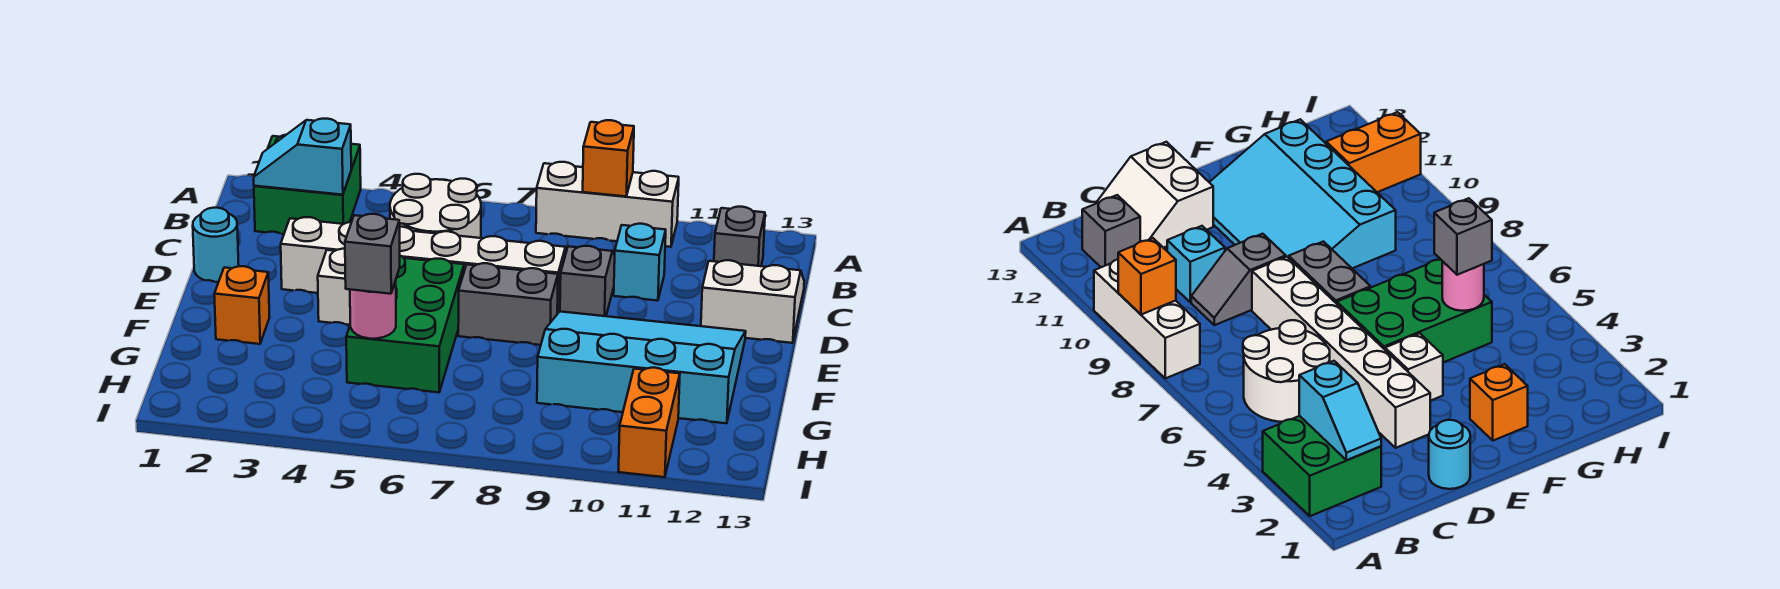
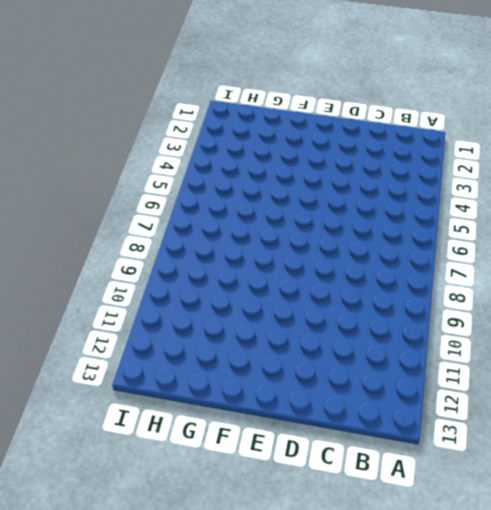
none -> green brick A2:B3 level 1
none -> white brick A8:A10 level 1
none -> white round brick B5:C6 level 1

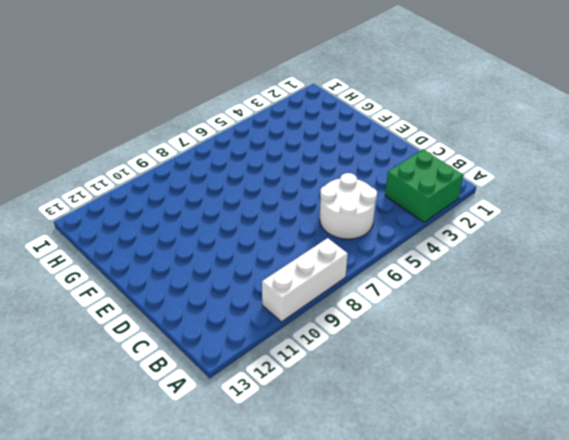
none -> grey brick B12 level 1
none -> grey slope C9:D9 level 1 top D
none -> cyan brick C10 level 1

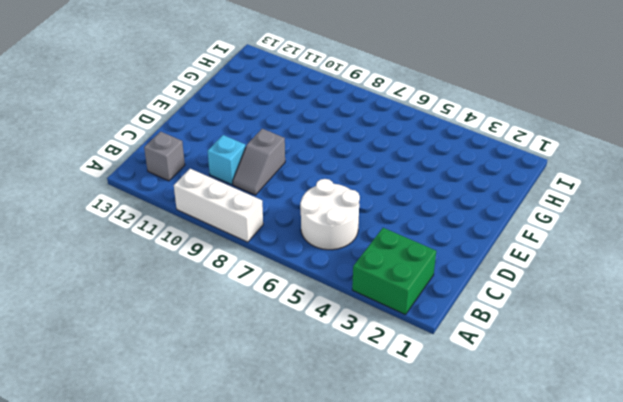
none -> white slope C12:D13 level 1 top D
none -> cyan round brick D1 level 1
none -> white brick D3:D8 level 1

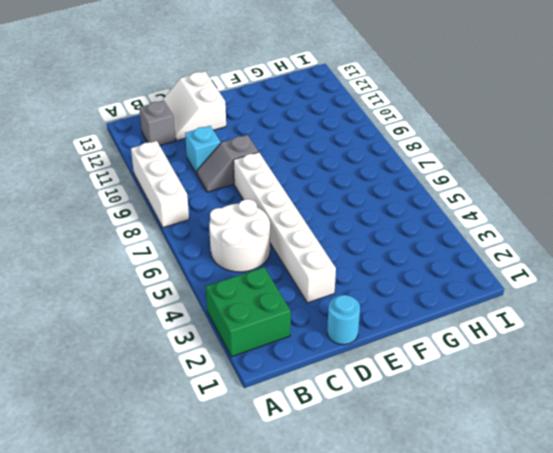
none -> white brick E4 level 1
none -> green brick E5:G6 level 1
none -> grey brick E7:E8 level 1

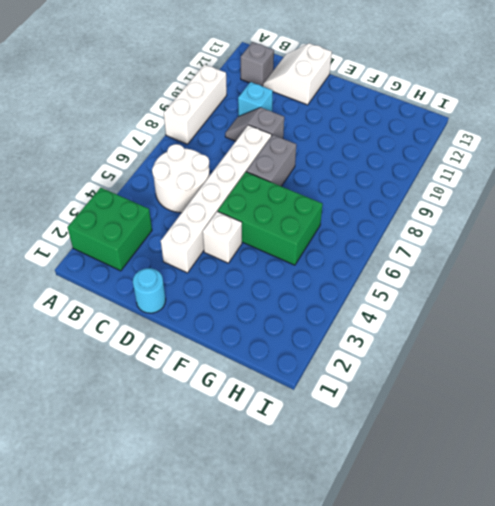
none -> cyan slope E9:G12 level 1 top G
none -> orange brick F2 level 1
none -> orange brick H11:I11 level 1

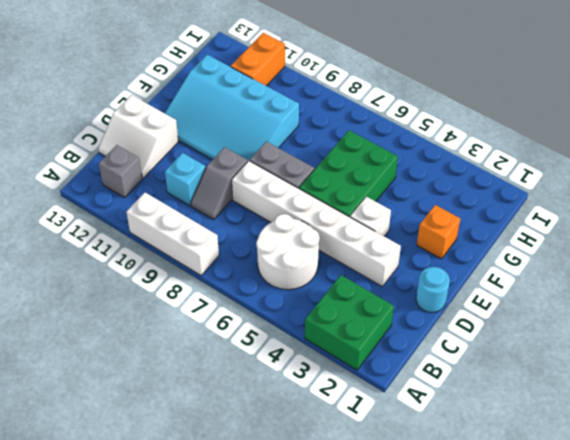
none -> orange brick A9 level 2
none -> cyan slope B2:B3 level 2 top 3
none -> pink round brick G5 level 2

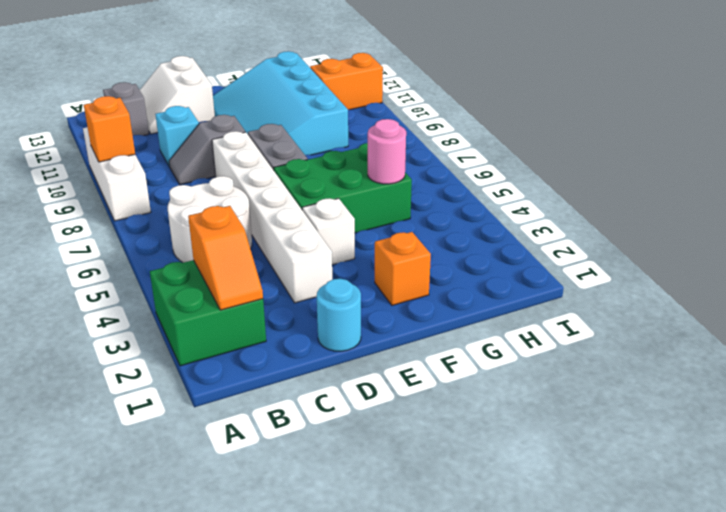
orange slope B2:B3 level 2 top 3 -> cyan slope B2:B3 level 2 top 3
none -> grey brick G5 level 3

